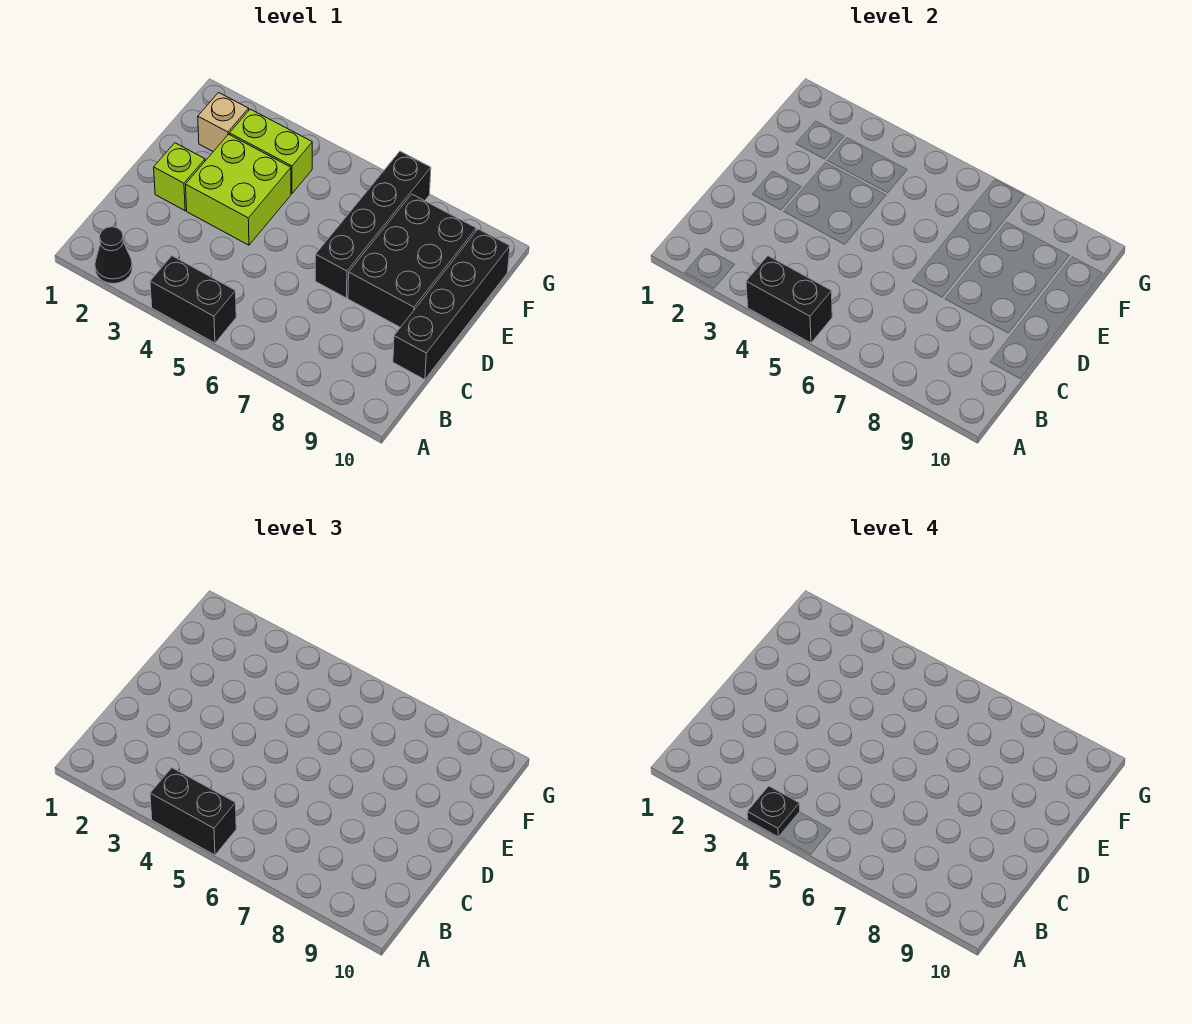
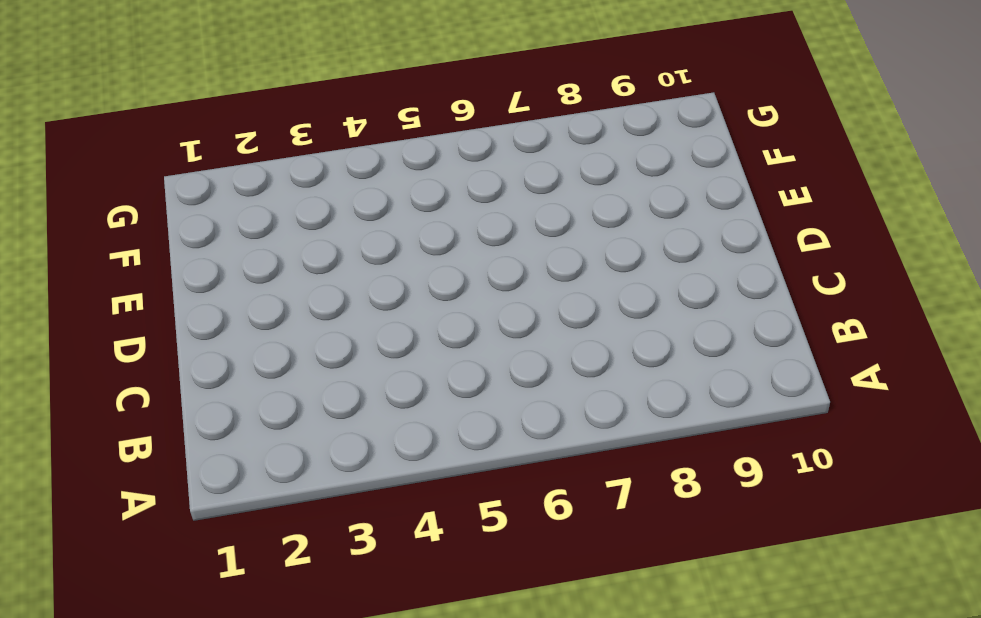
none -> black cone A2 level 1
none -> black brick A4:A5 level 1
none -> black brick C10:F10 level 1

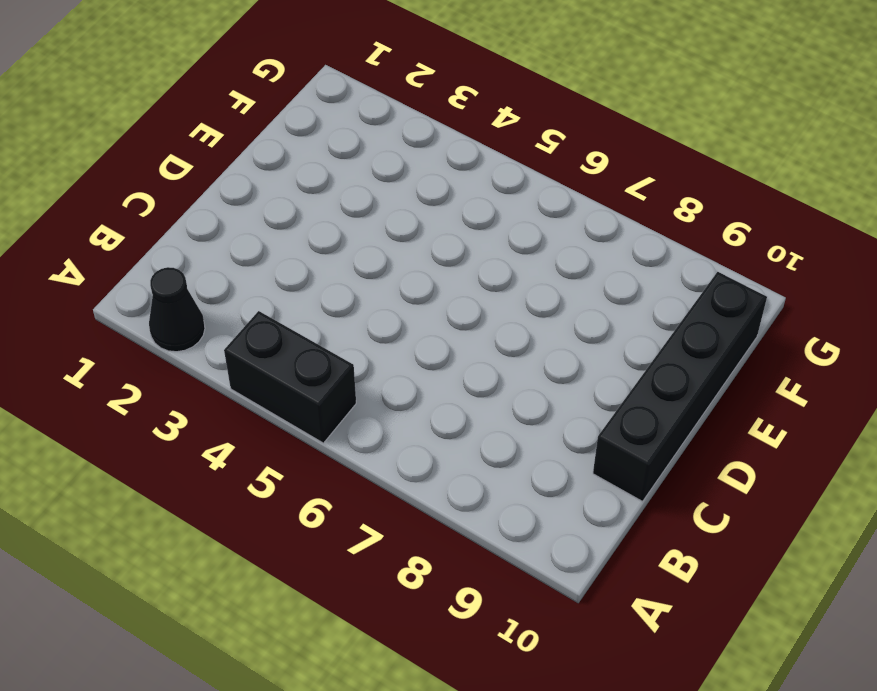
none -> lime brick D2 level 1
none -> lime brick D3:E4 level 1
none -> black brick D7:G7 level 1

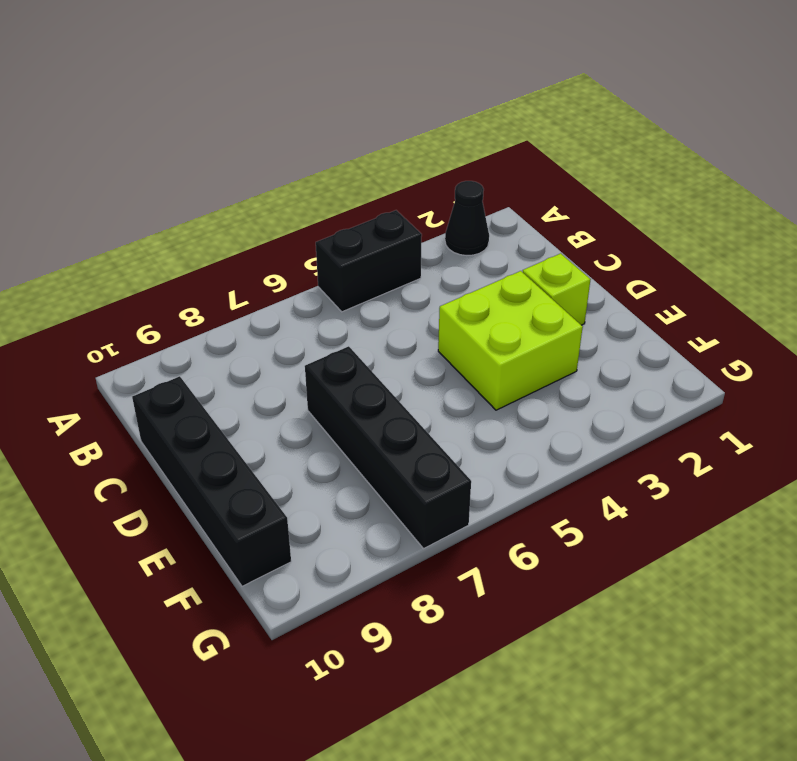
none -> black brick D8:F9 level 1
none -> tan brick F2 level 1
none -> lime brick F3:F4 level 1

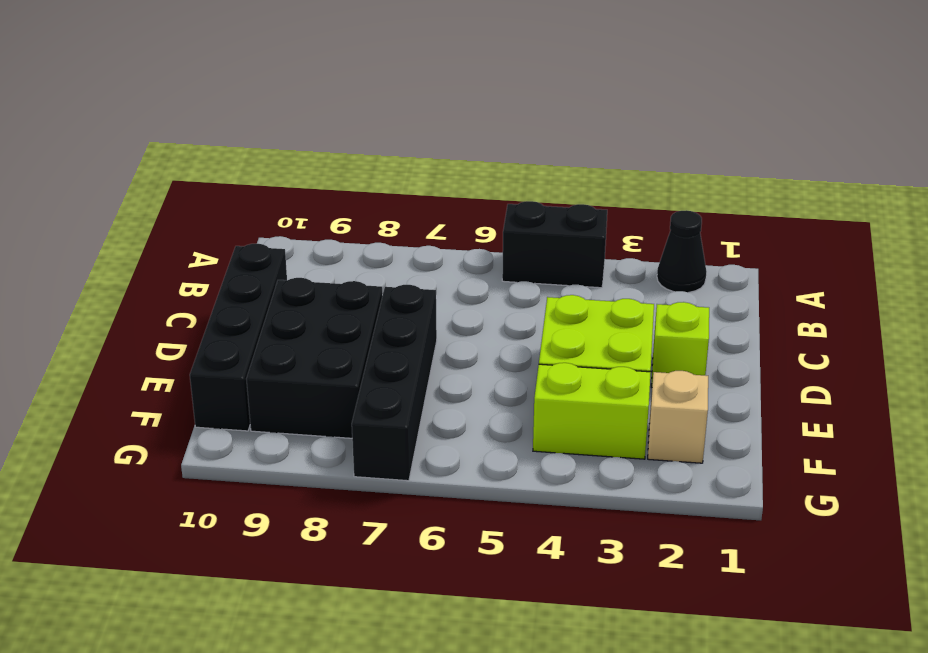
none -> black brick A4:A5 level 2
none -> black brick A4:A5 level 3
none -> black plate A4 level 4

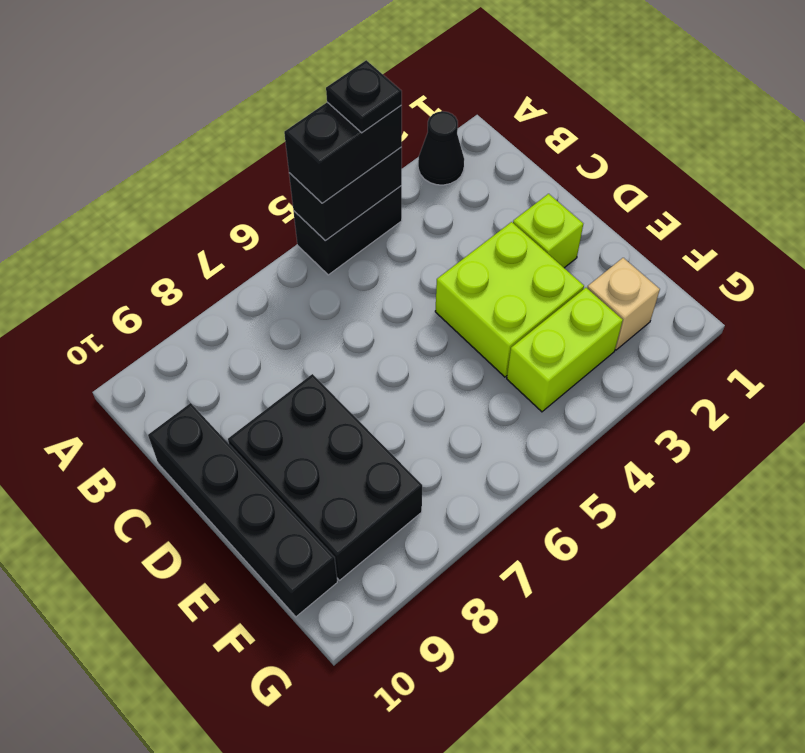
none -> black brick D7:G7 level 1

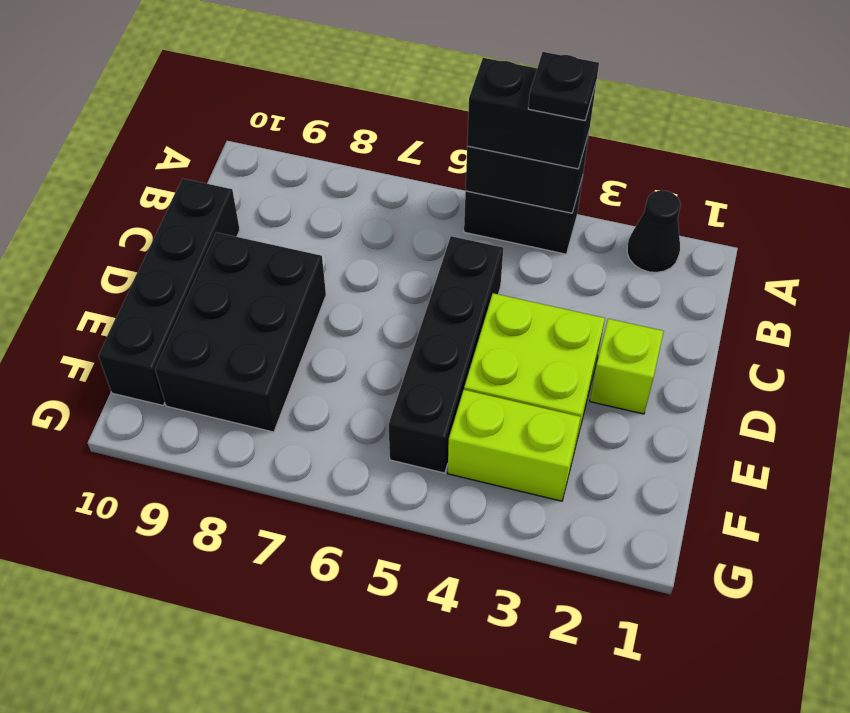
black brick C5:F5 level 1 -> black brick D7:G7 level 1
none -> tan brick F2 level 1

